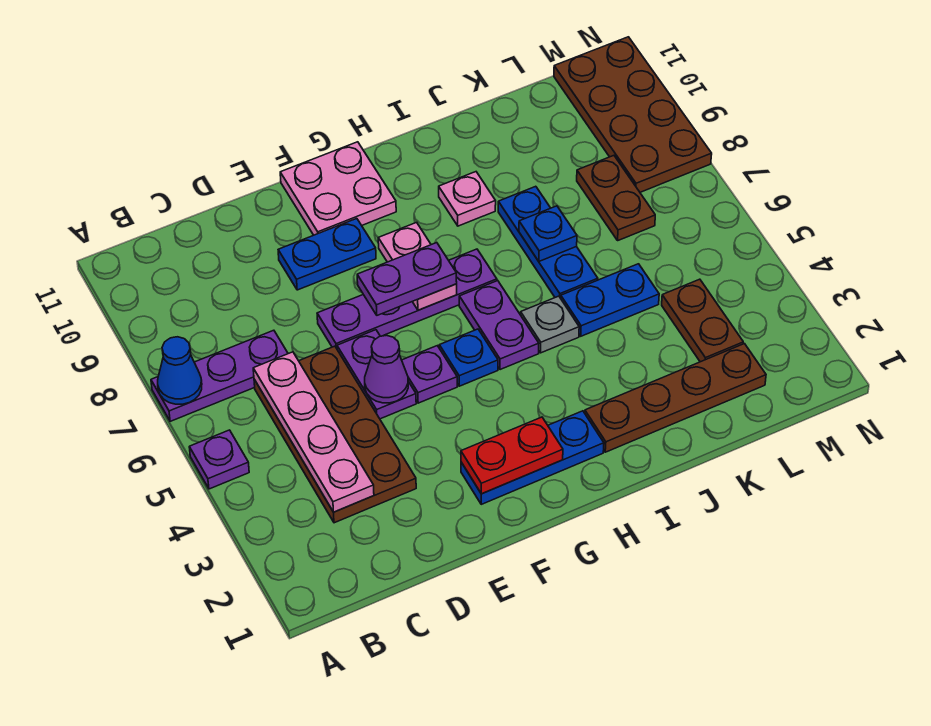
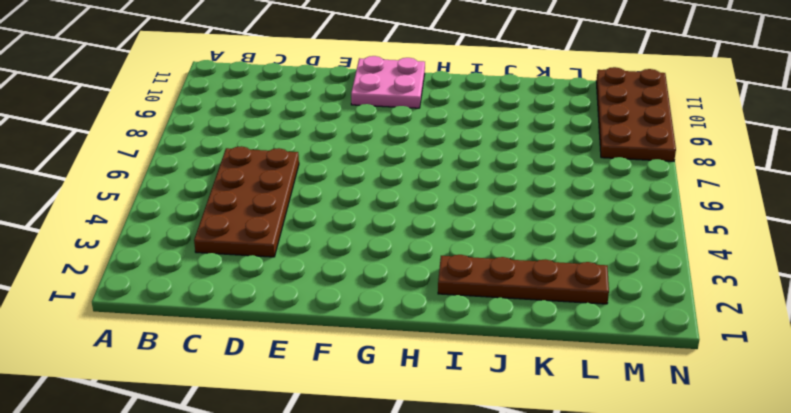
none -> purple plate A5 level 1
none -> purple plate A7:C7 level 1
none -> purple plate E5:E6 level 1

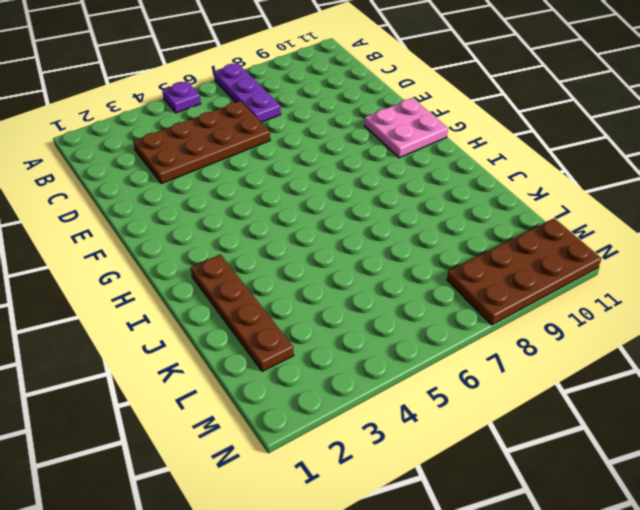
none -> purple plate E5:E6 level 1
none -> purple plate E7:H7 level 1
none -> blue plate E9:F9 level 1

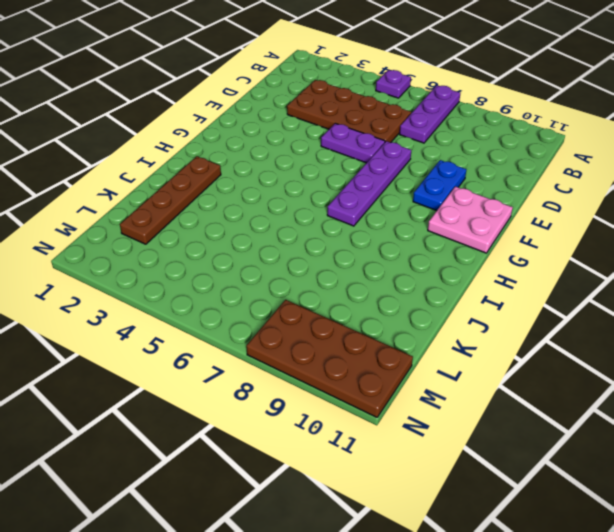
none -> blue plate F2:H2 level 1
none -> purple plate F5 level 1
none -> blue plate G5 level 1

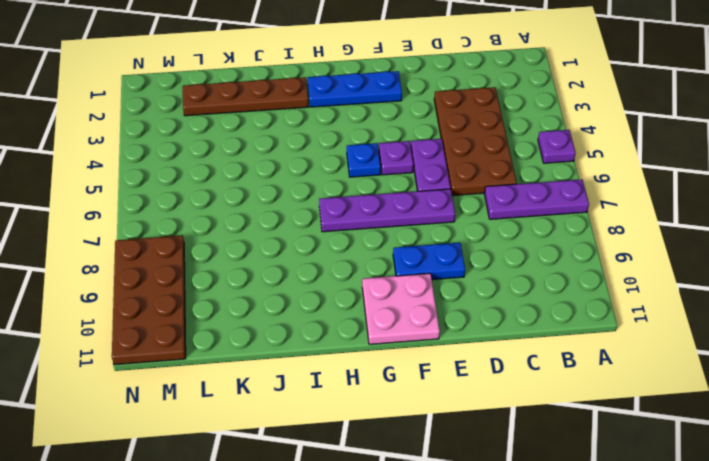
none -> purple plate H5:H6 level 1
none -> grey plate I5 level 1
none -> pink plate I9 level 1

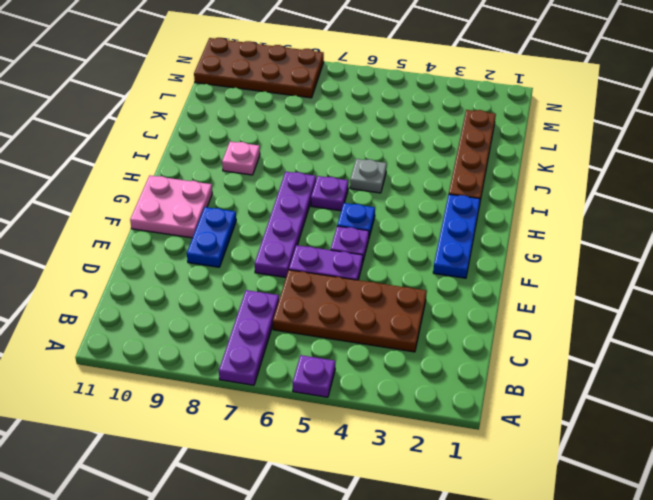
purple plate H6 level 1 -> purple plate H5:H6 level 1
none -> blue plate J5:K5 level 1
none -> blue plate J6:J8 level 1
none -> brown plate L3:L4 level 1

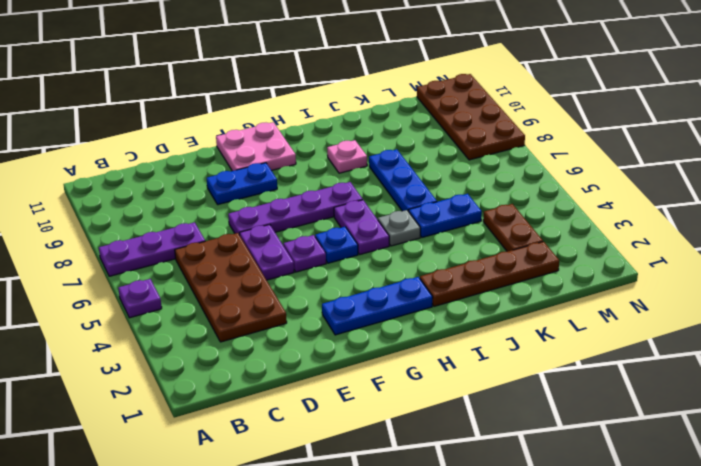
none -> brown plate L7:L8 level 1
none -> blue cone A7 level 2
none -> pink plate C3:C6 level 2

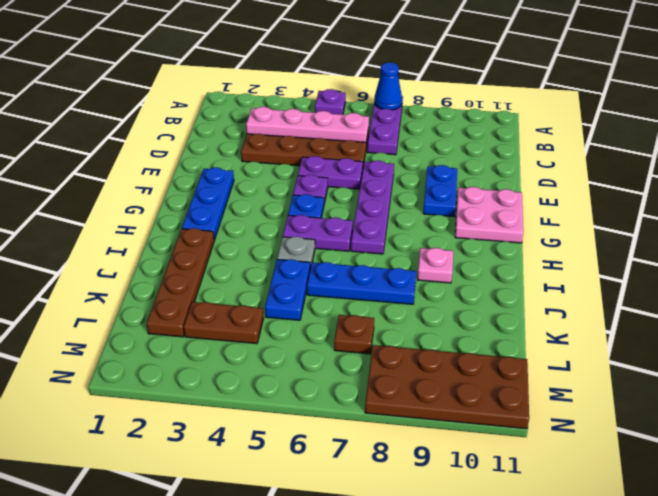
brown plate L7 level 1 -> brown plate L7:L8 level 1
none -> purple cone E5 level 2
none -> red plate F2:G2 level 2
none -> pink plate G7:G8 level 2

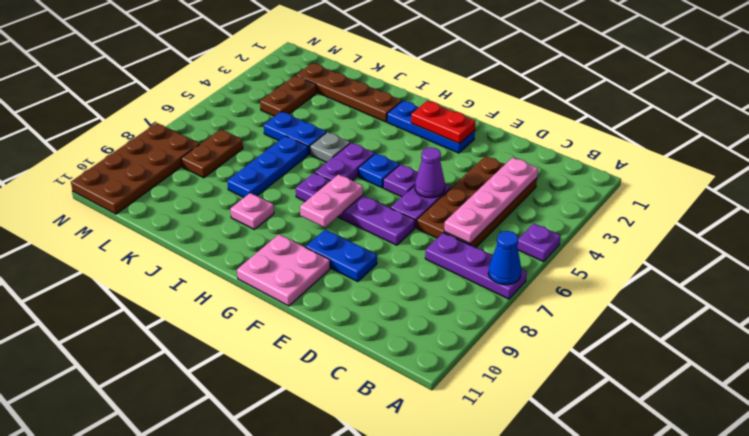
none -> blue plate J7 level 2
none -> purple plate F7:G7 level 3

